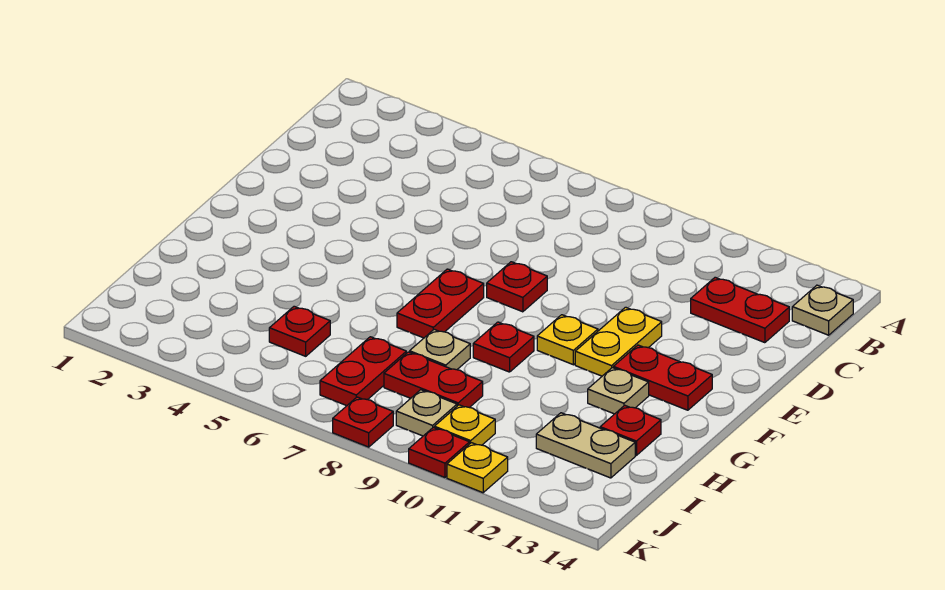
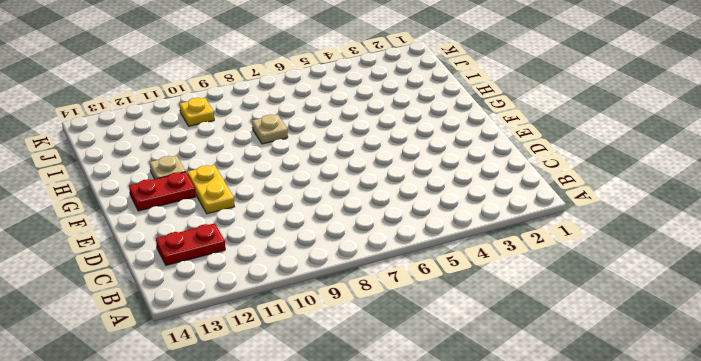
none -> tan plate B14 level 1
none -> red plate E8 level 1
none -> red plate F7:G7 level 1

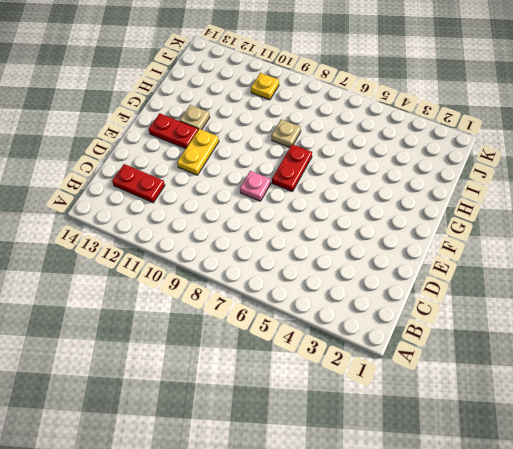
pink plate E8 level 1 -> red plate E8 level 1
none -> tan plate B14 level 1
none -> yellow plate F10 level 1
none -> red plate G9 level 1

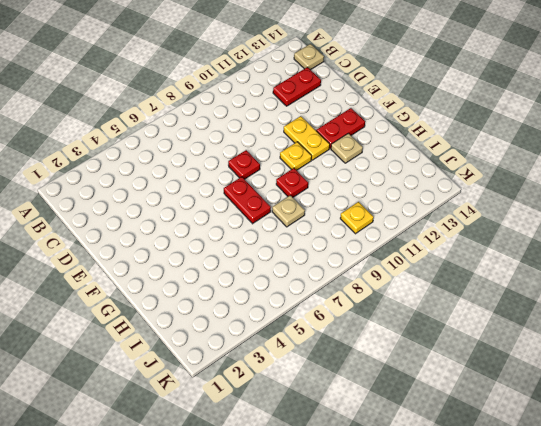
none -> red plate H13 level 1
none -> red plate I5 level 1
none -> red plate I7:J7 level 1

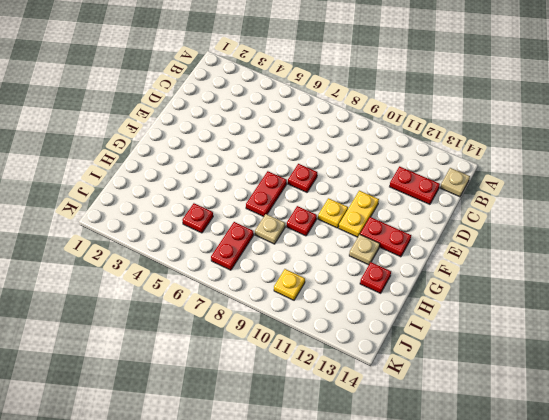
none -> red plate I8:I9 level 1
none -> tan plate I12:I13 level 1
none -> tan plate J9 level 1

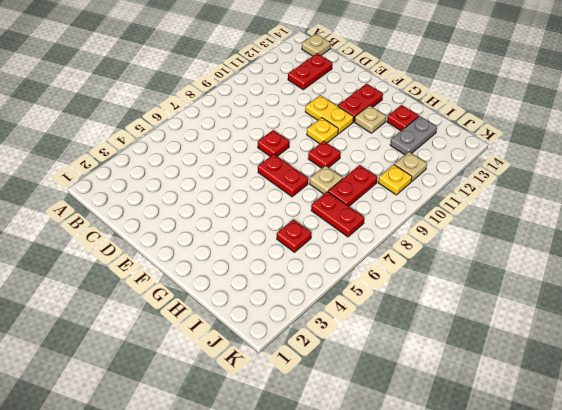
grey plate I12:I13 level 1 -> tan plate I12:I13 level 1
tan plate J11 level 1 -> tan plate J9 level 1
none -> red plate K8 level 1
none -> red plate K10 level 1
none -> yellow plate K11 level 1

